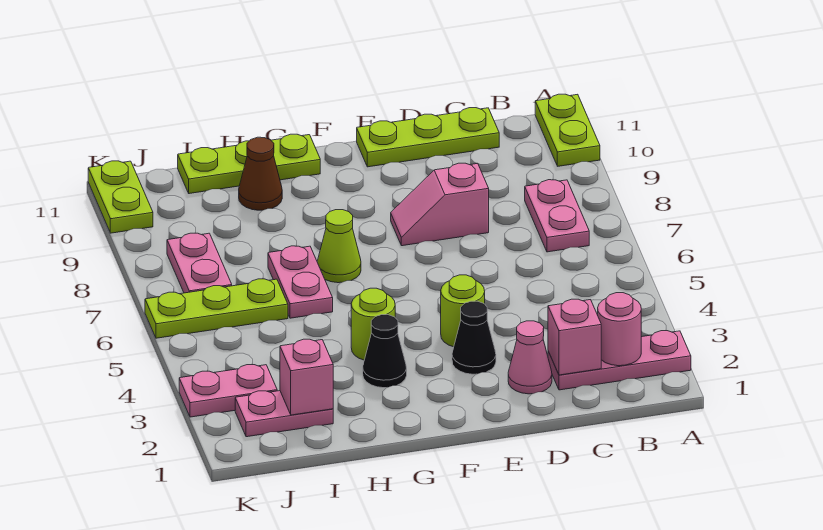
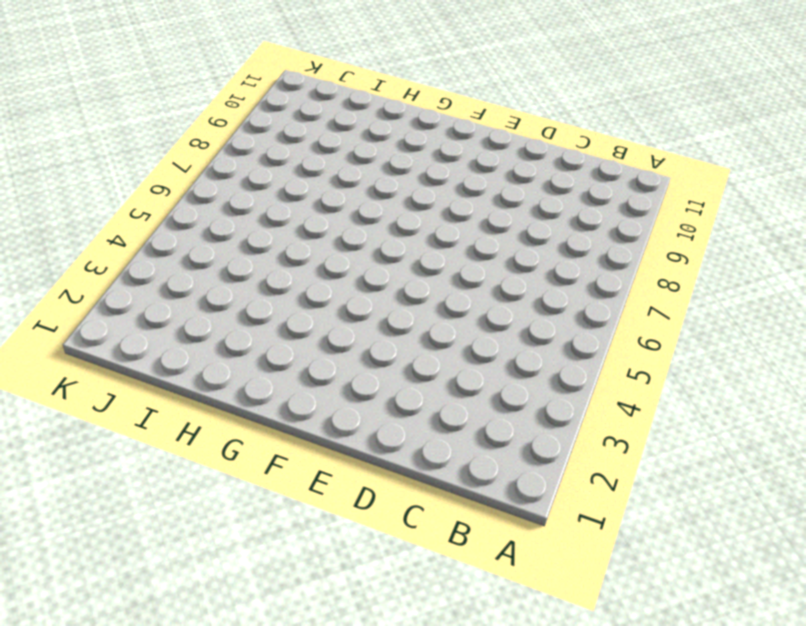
none -> pink plate A2:C2 level 1
none -> lime plate A10:A11 level 1
none -> pink plate B7:B8 level 1

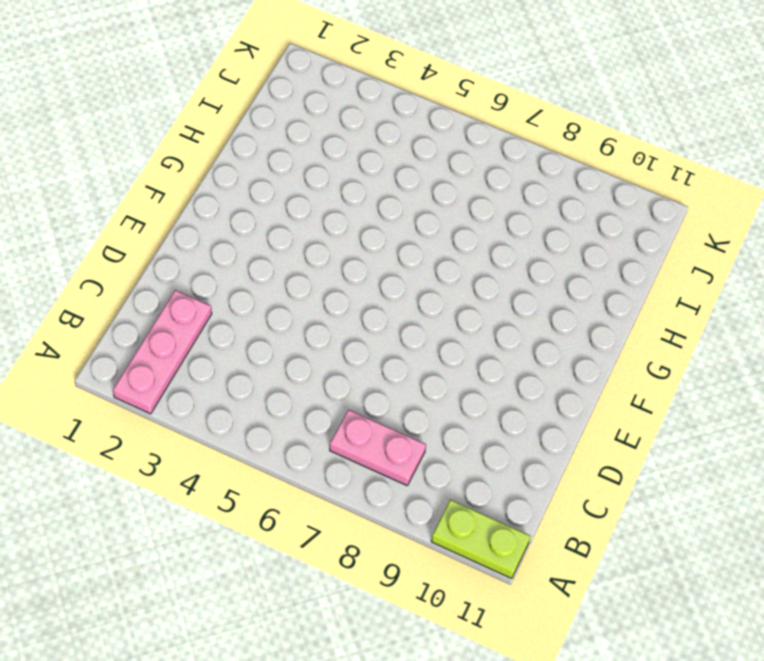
none -> lime plate C11:E11 level 1
none -> pink cone D2 level 1
none -> pink slope D8:E8 level 1 top D

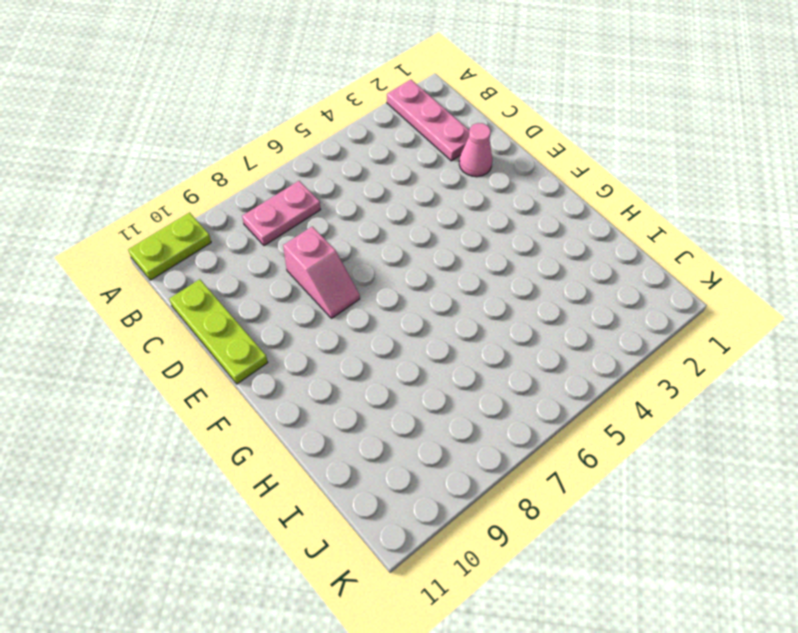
none -> black cone E3 level 1
none -> lime round brick E4 level 1
none -> black cone G3 level 1

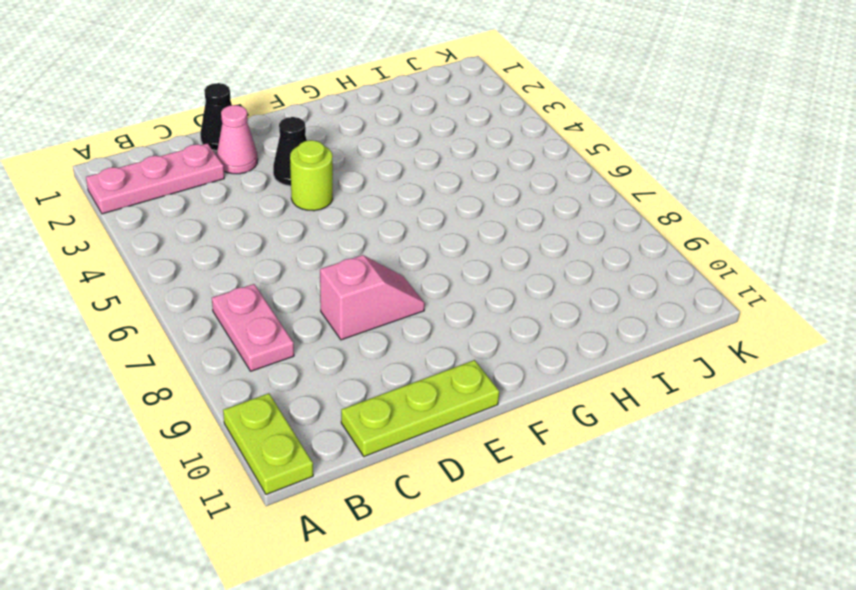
black cone D1 level 1 -> black cone G3 level 1
none -> lime round brick G4 level 1
none -> lime cone G7 level 1
none -> lime plate G11:I11 level 1

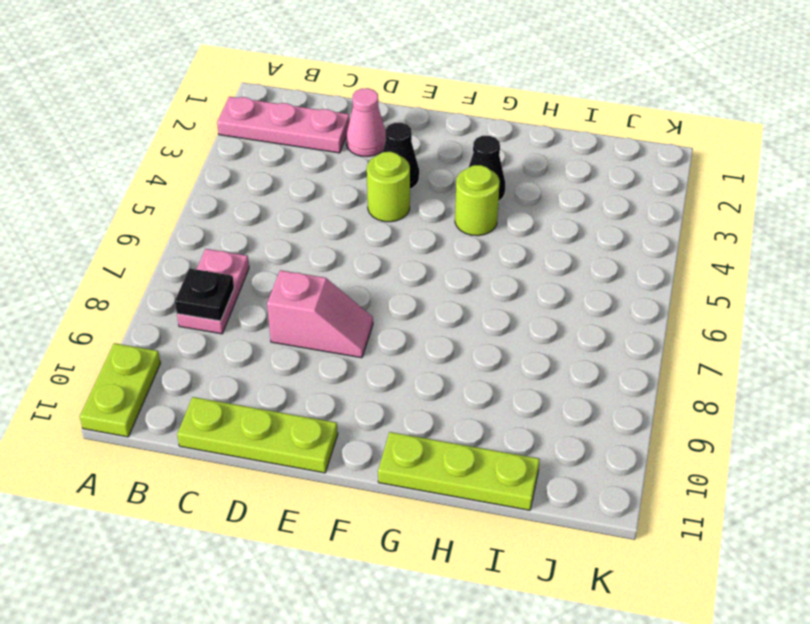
black plate B8 level 2 -> none
none -> lime cone G7 level 1
none -> pink plate H6:H7 level 1
none -> brown cone H10 level 1

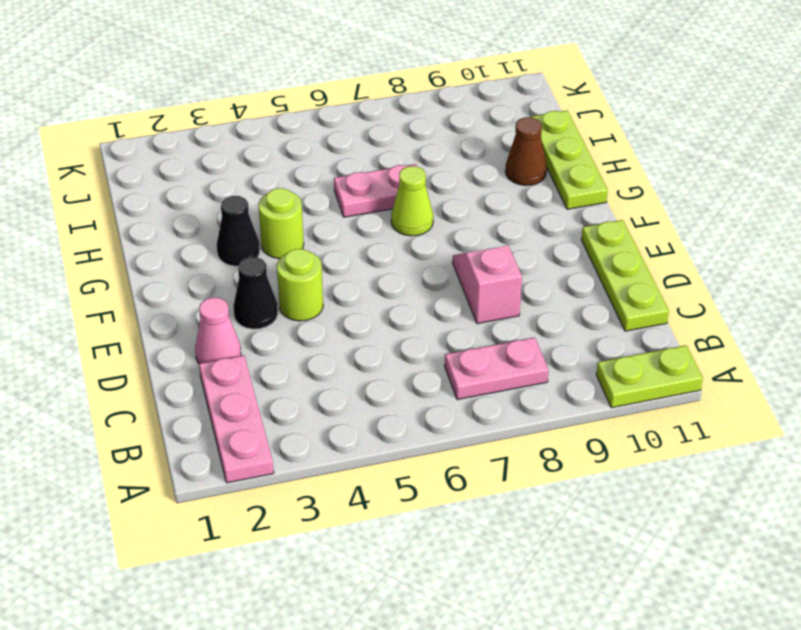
none -> pink plate I2:J2 level 1
none -> lime plate I6:K6 level 1
none -> pink plate J3:K3 level 1

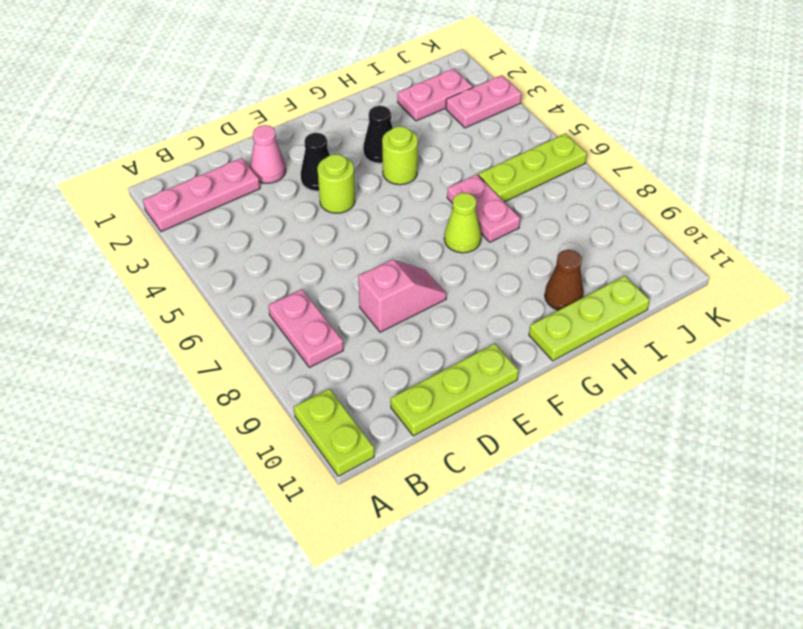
none -> pink plate J7:J8 level 1
none -> lime plate K10:K11 level 1
none -> pink round brick B2 level 2

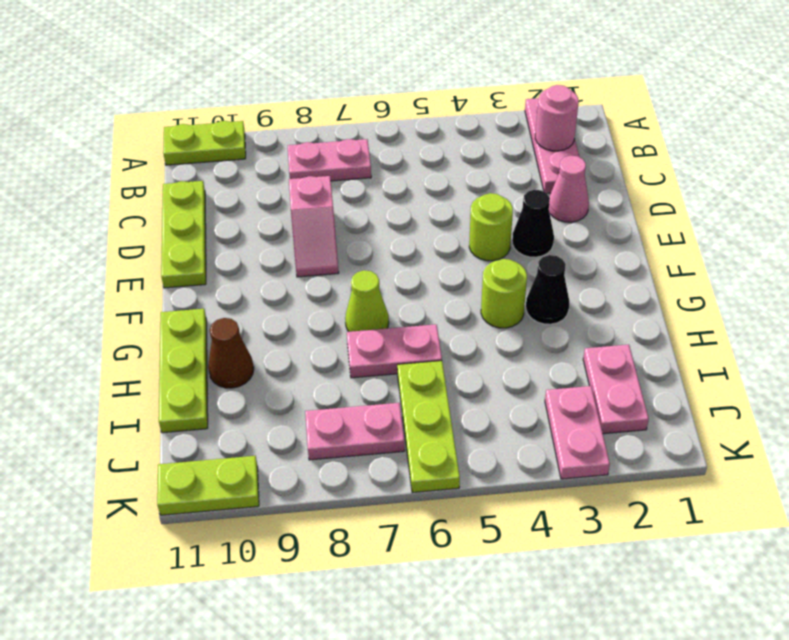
none -> pink brick C2 level 2
none -> pink brick I2 level 2

